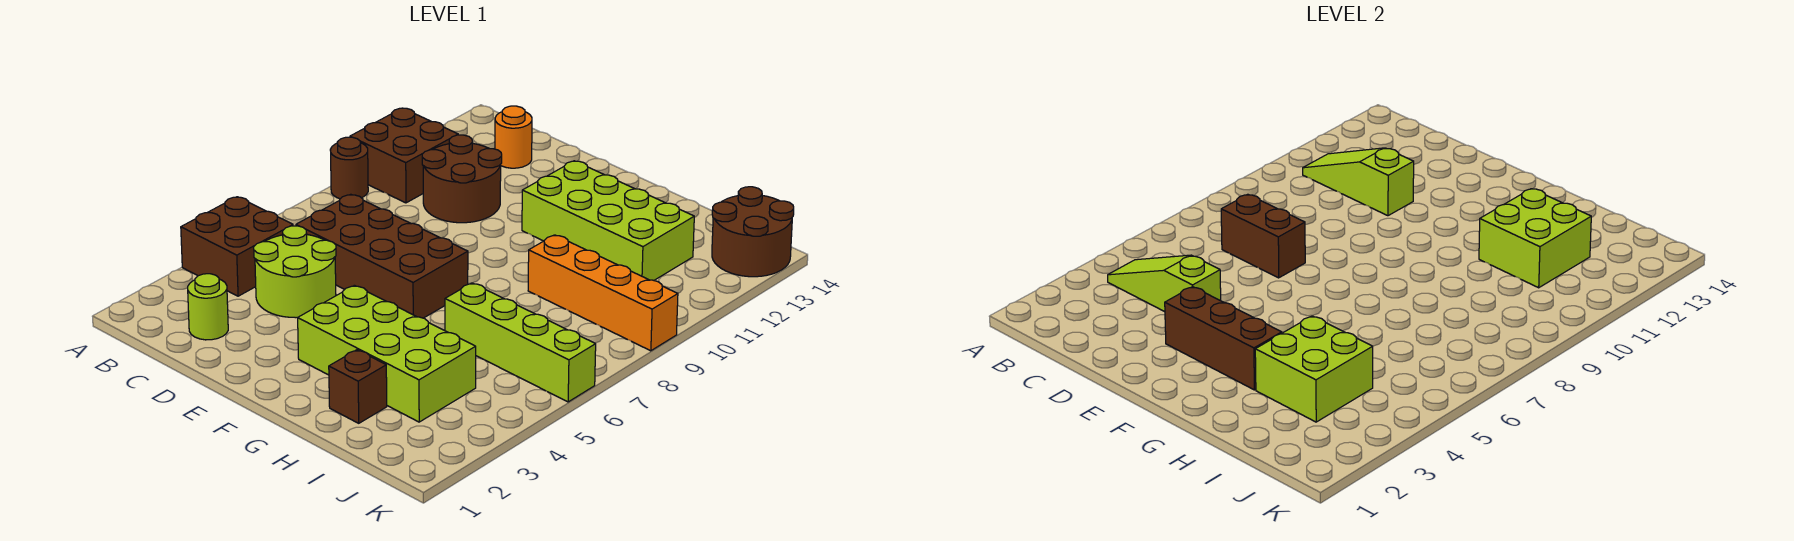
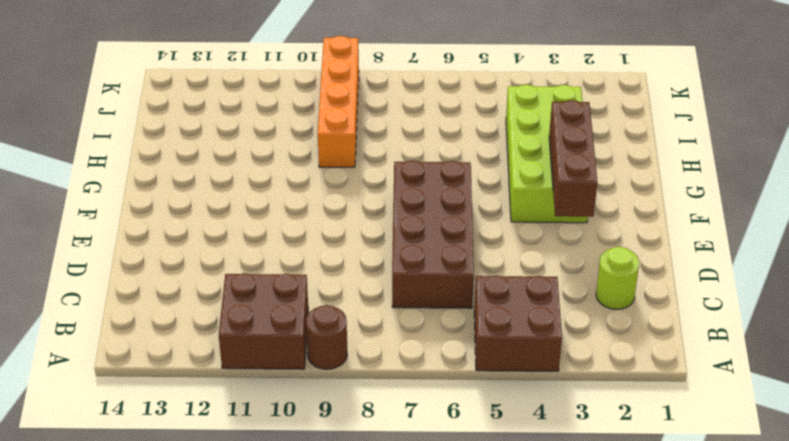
none -> lime round brick C4:D5 level 1
none -> brown round brick C10:D11 level 1
none -> orange round brick C13 level 1

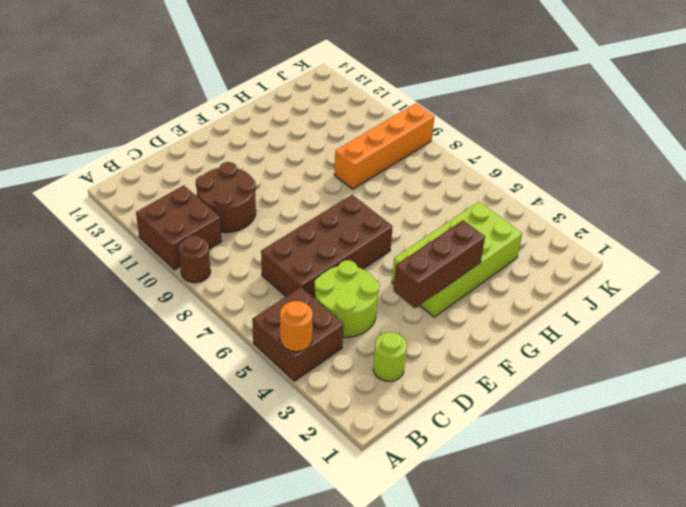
orange round brick A4 level 2 -> orange round brick C13 level 1
none -> lime brick F11:I12 level 1
none -> brown brick H2 level 1
none -> lime brick H6:K6 level 1

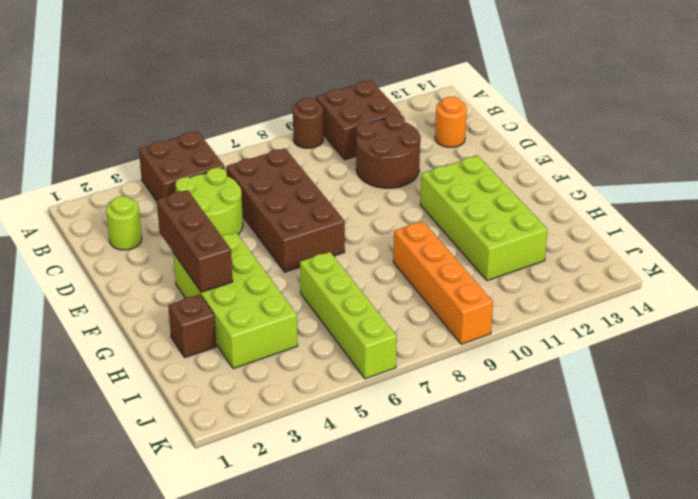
none -> brown round brick J13:K14 level 1
none -> lime slope B4:D4 level 2 top D
none -> lime slope B11:D11 level 2 top D

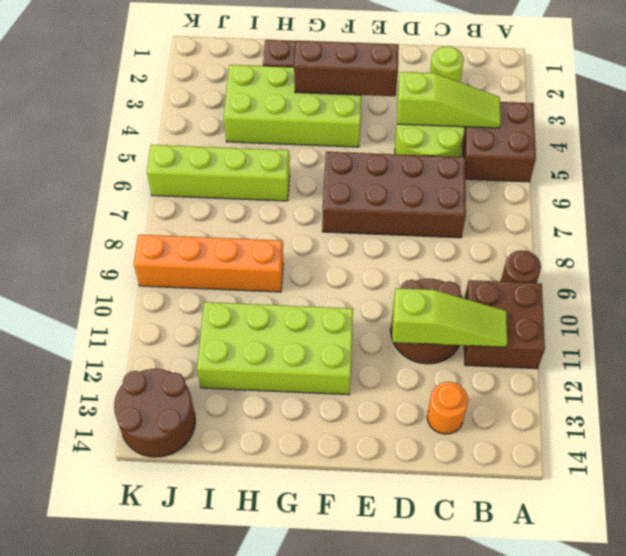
none -> brown brick C7:D7 level 2
none -> lime brick H3:I4 level 2
none -> lime brick H11:I12 level 2

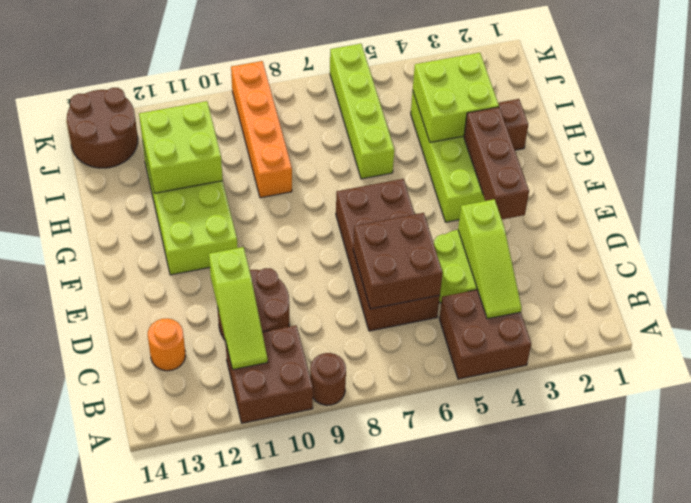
brown brick C6:D7 level 2 -> brown brick C7:D7 level 2
none -> lime round brick C2 level 1

